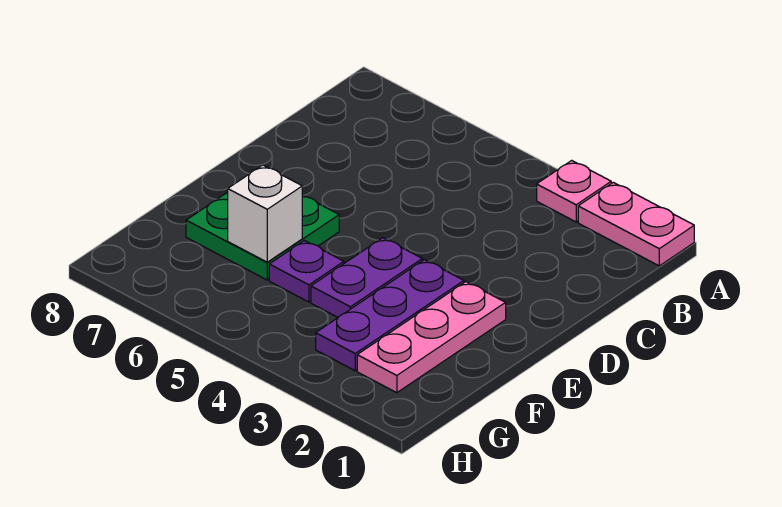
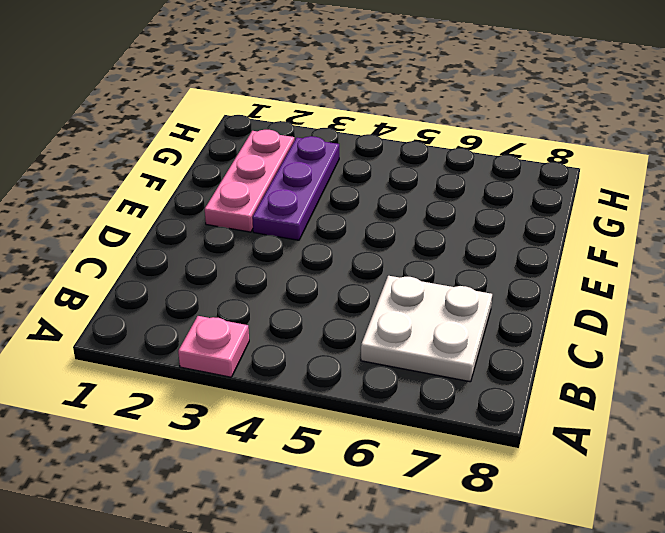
white plate B6:C7 level 1 -> none
none -> pink plate A1:A2 level 1
none -> purple plate E4:F4 level 1

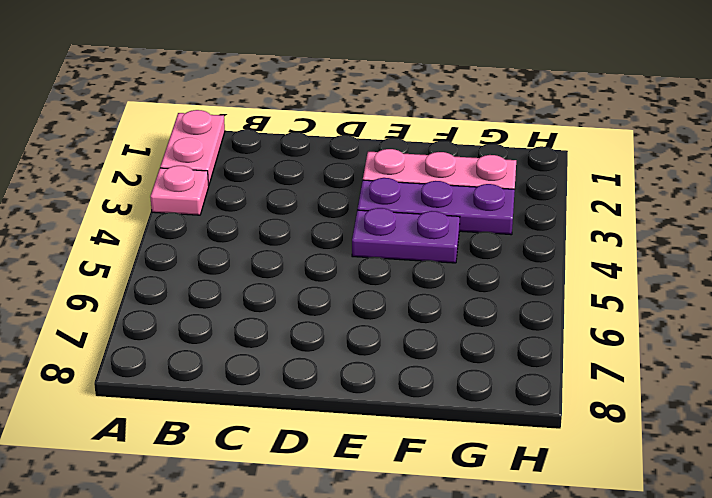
none -> green plate E6:F7 level 1
none -> purple plate F5 level 1

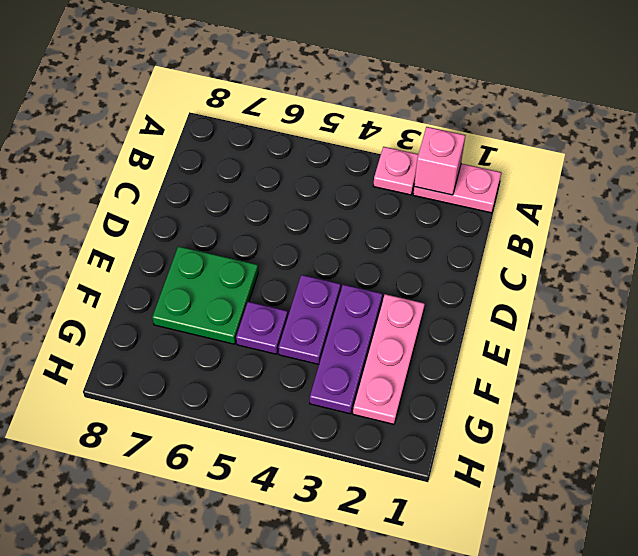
pink brick A2 level 2 -> none
none -> white brick F6 level 2

